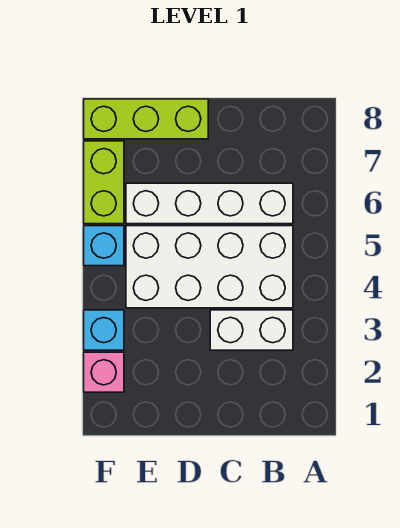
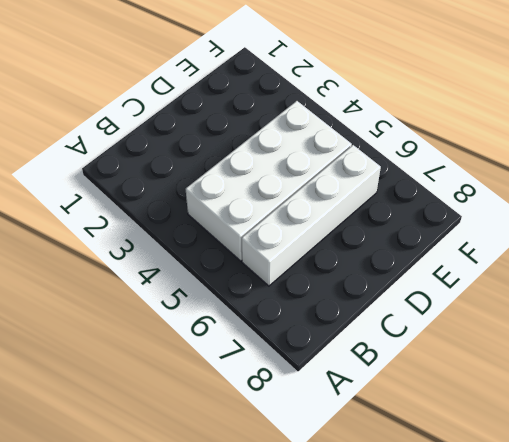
none -> white brick B3:C3 level 1
none -> lime brick D8:F8 level 1

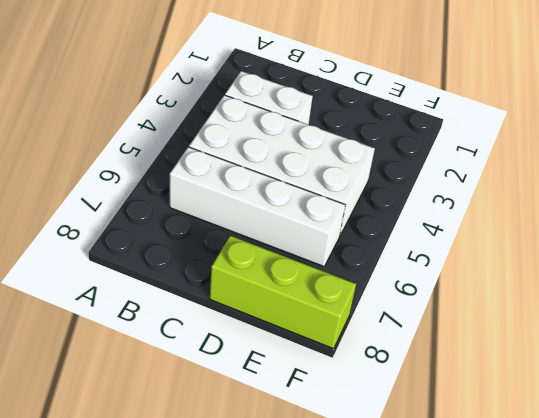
none -> pink brick F2 level 1
none -> cyan brick F3 level 1

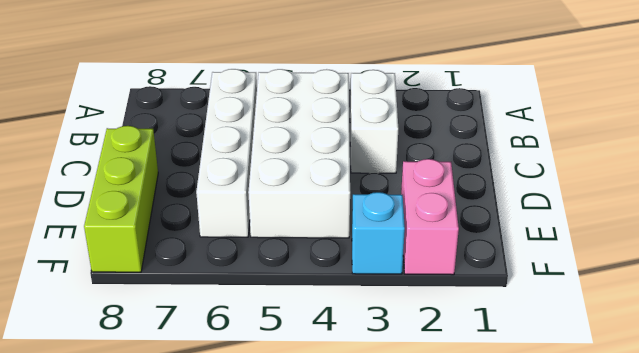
pink brick E2:F2 level 1 -> pink brick F2 level 1
none -> cyan brick F5 level 1
none -> lime brick F6:F7 level 1

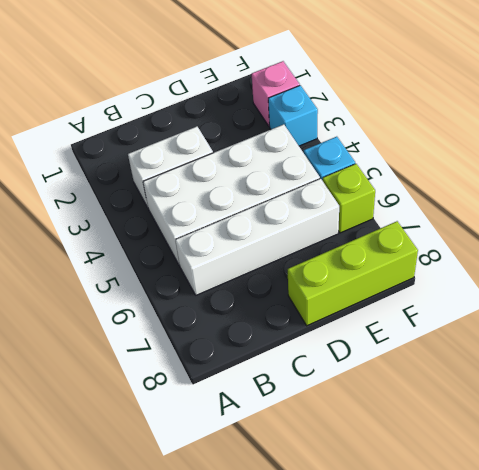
lime brick F6 level 1 -> lime brick F6:F7 level 1

